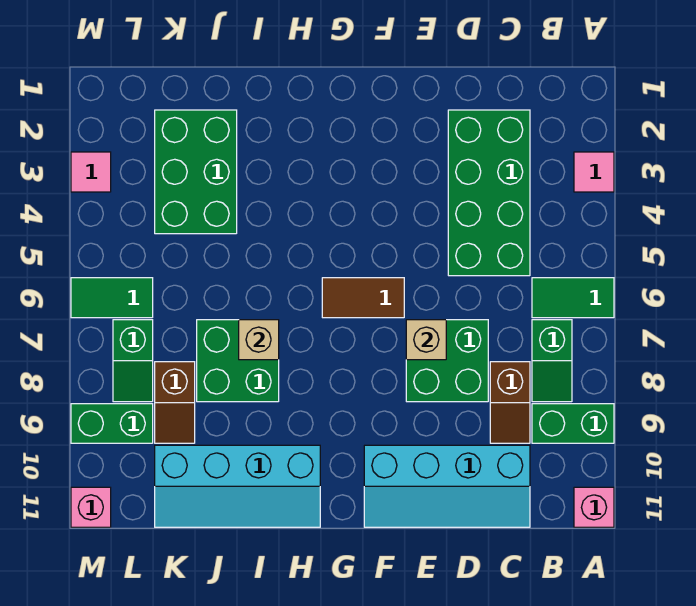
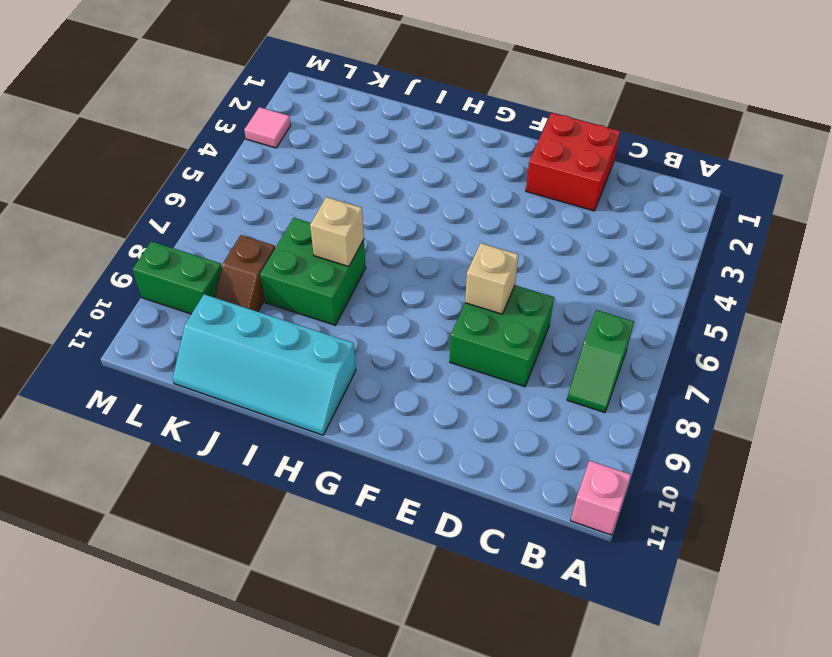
red brick D1:E2 level 1 -> green brick C2:D5 level 1
none -> pink tile A3 level 1
none -> green tile A6:B6 level 1
none -> green brick A9:B9 level 1

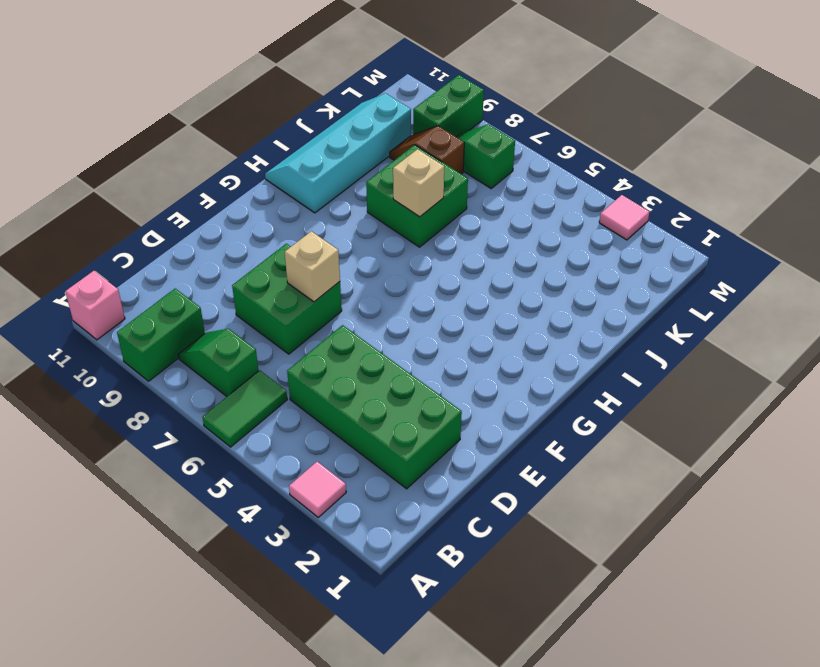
none -> brown slope C8:C9 level 1 top 8
none -> cyan slope C10:F11 level 1 top 10
none -> brown tile F6:G6 level 1

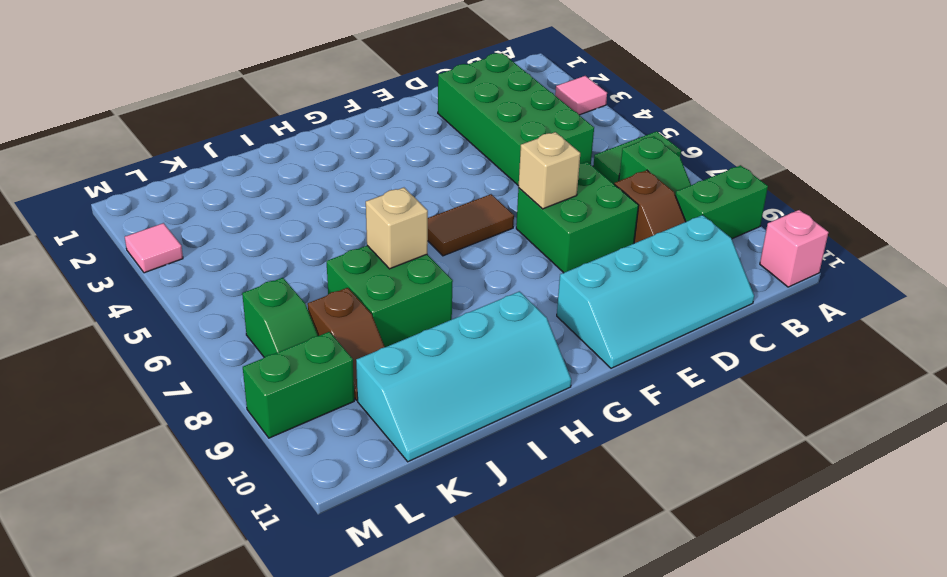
none -> green brick J2:K4 level 1
none -> green tile L6:M6 level 1
none -> pink brick M11 level 1

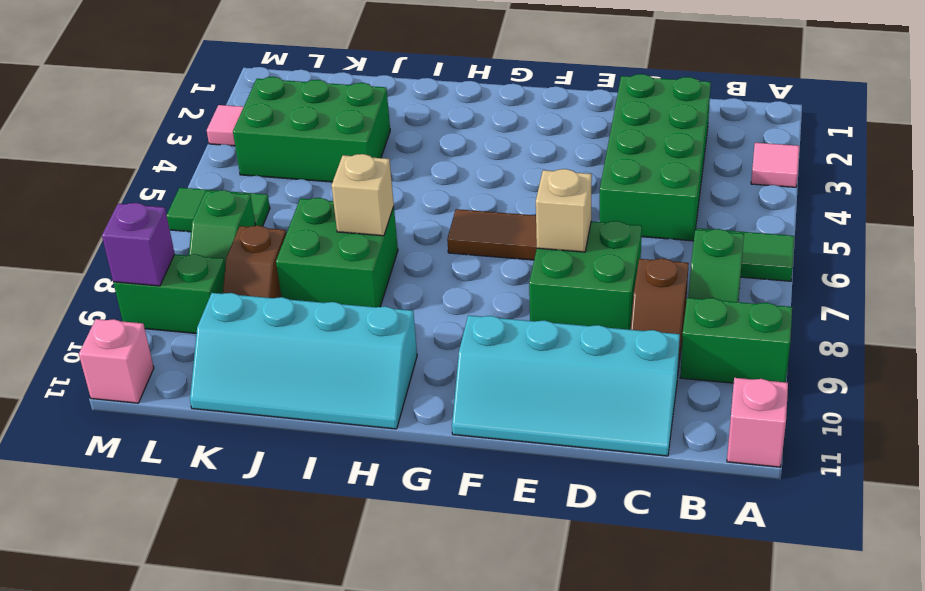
green brick J3:L4 level 1 -> green brick J2:K4 level 1
purple brick M9 level 2 -> none

